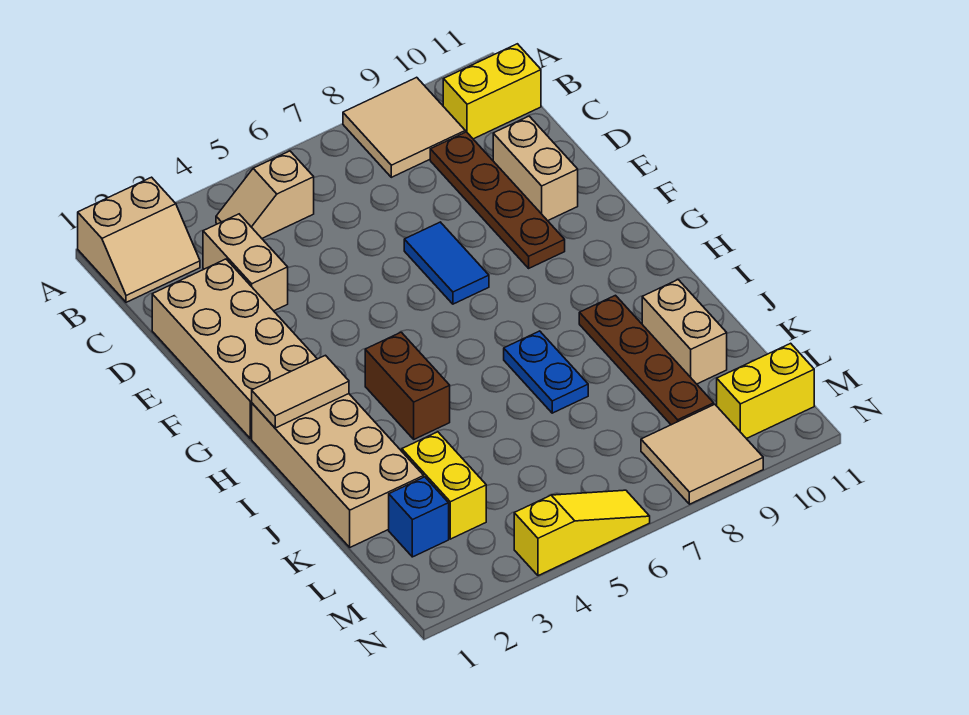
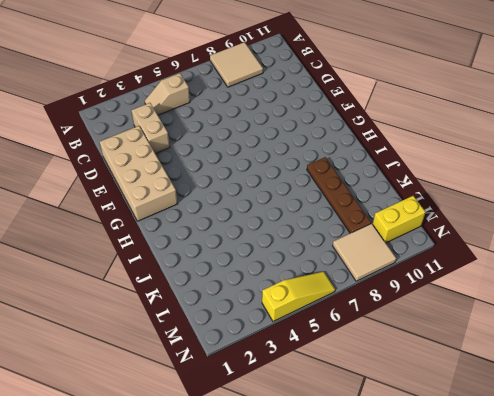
none -> tan slope A1:B2 level 1 top A
none -> yellow brick B10:B11 level 1
none -> brown plate C9:F9 level 1

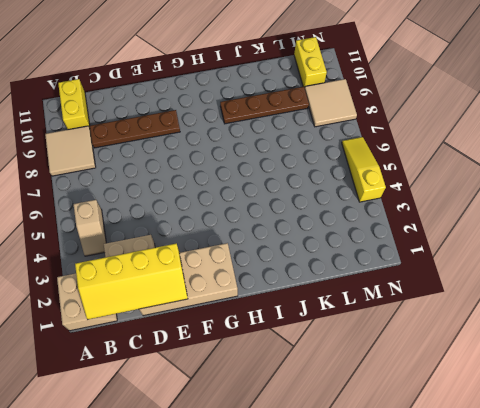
yellow slope B1:E2 level 2 top 2 -> none
none -> tan brick D10:E10 level 1
none -> blue tile E7:F7 level 1
none -> tan brick H1:K2 level 1

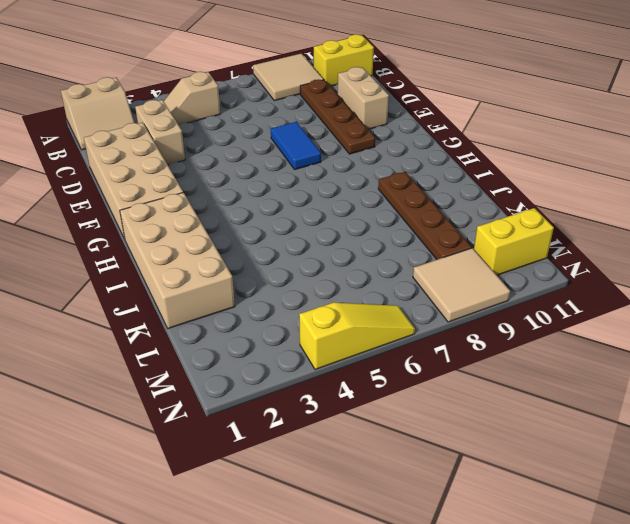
none -> brown brick H4:I4 level 1
none -> blue plate I7:J7 level 1
none -> tan brick J10:K10 level 1

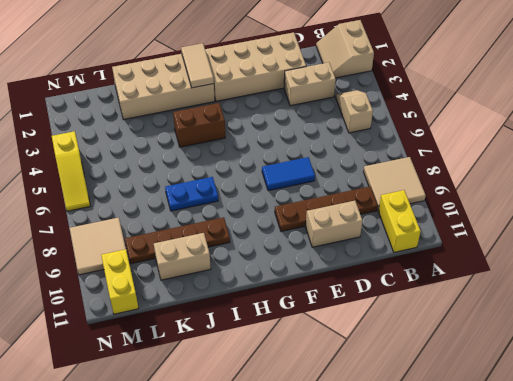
none -> yellow brick K3:L3 level 1
none -> blue brick L2 level 1

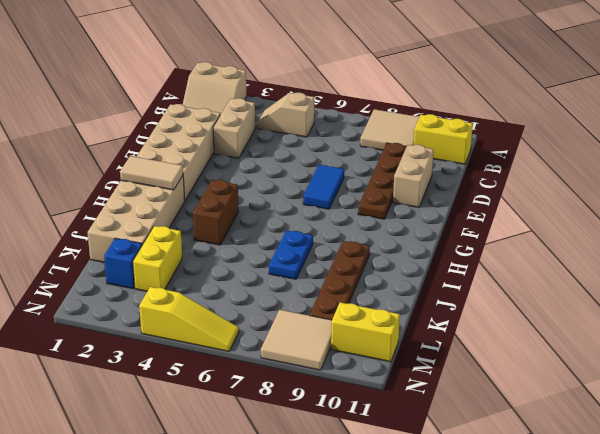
none -> tan brick J10:K10 level 1

